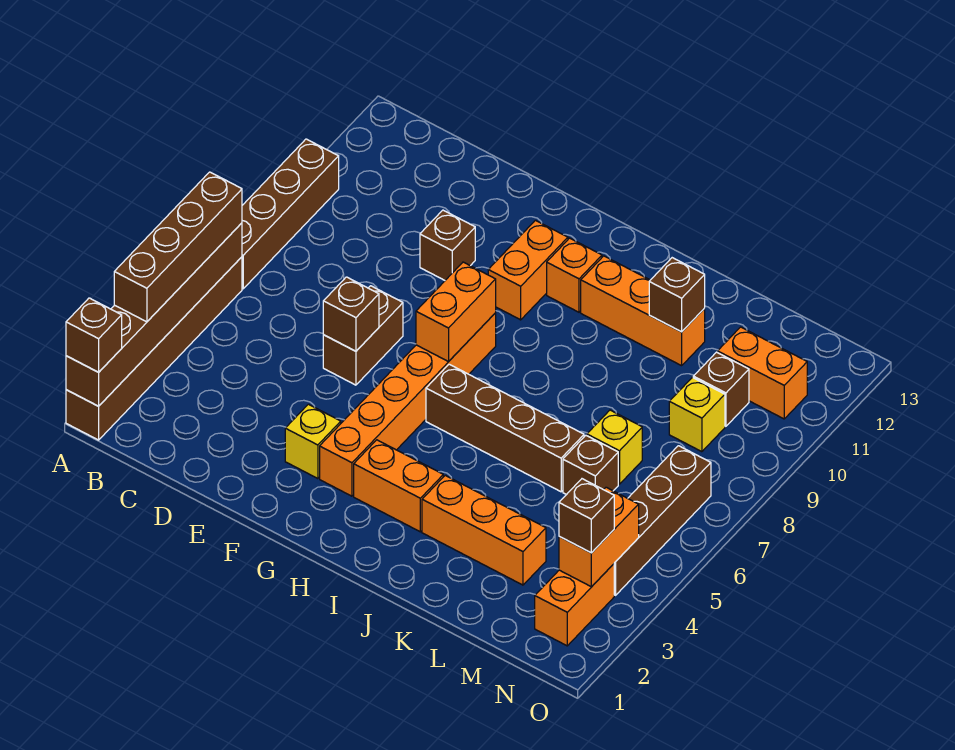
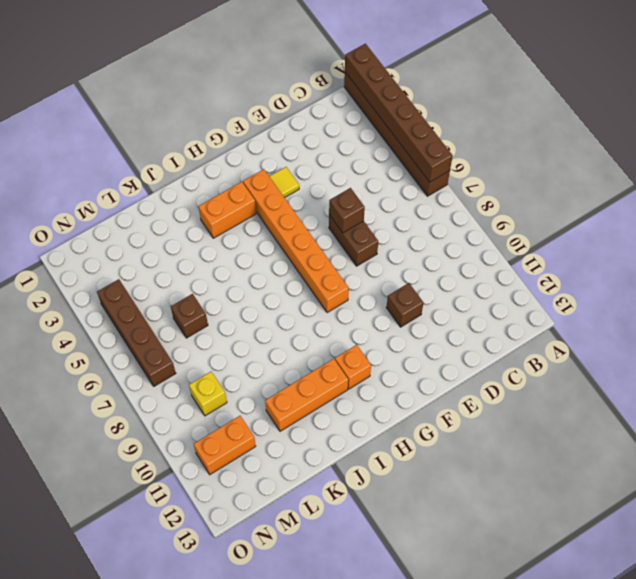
yellow tile F3 level 1 -> yellow brick F3 level 1
none -> brown brick A7:A10 level 1
none -> orange brick G10:G11 level 1
none -> brown brick H6:K6 level 1

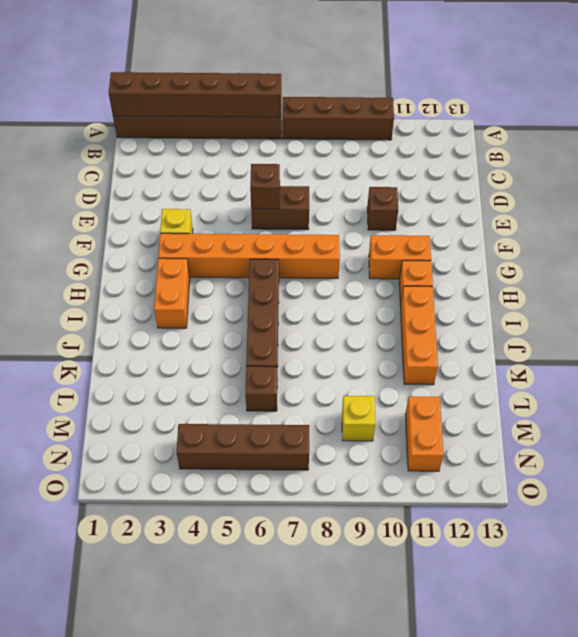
none -> orange brick J3:L3 level 1
none -> yellow brick L7 level 1
none -> brown brick M10 level 1

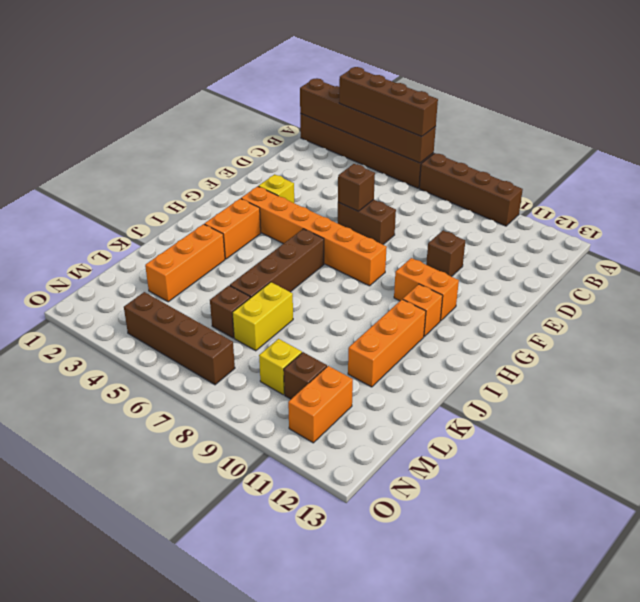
yellow brick K7:L7 level 1 -> yellow brick L7 level 1
none -> orange brick N2:N3 level 1
none -> orange brick G7:G8 level 2
none -> brown brick K11 level 2

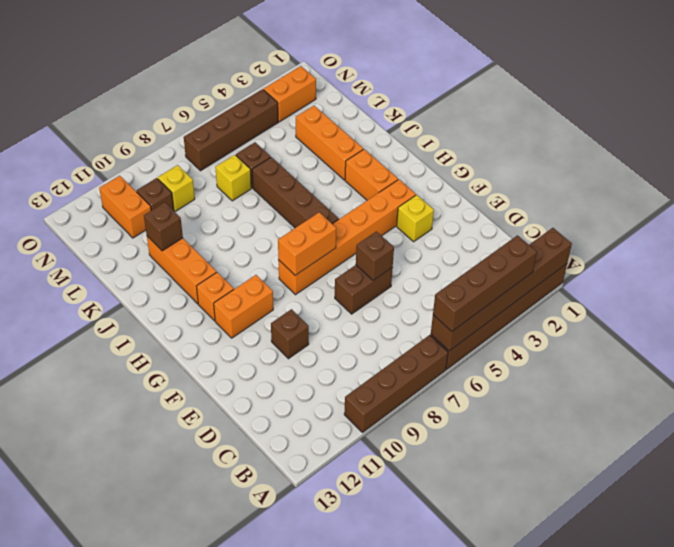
none -> orange brick N3:N4 level 2
none -> brown brick A1 level 3
none -> brown brick N3 level 3

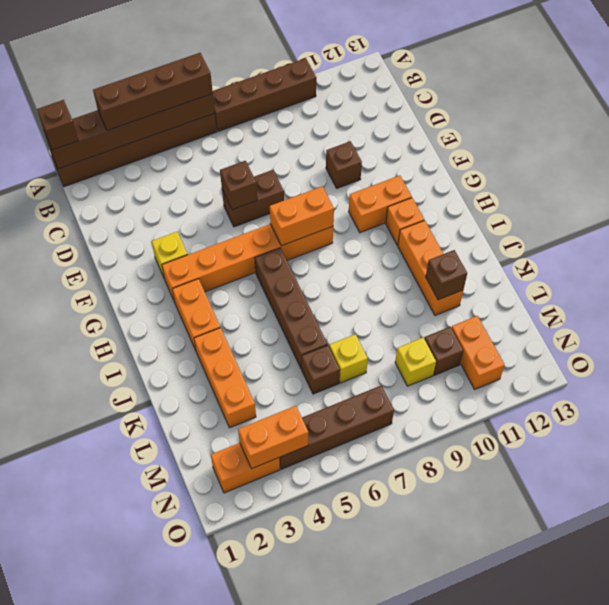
none -> brown brick N3 level 3

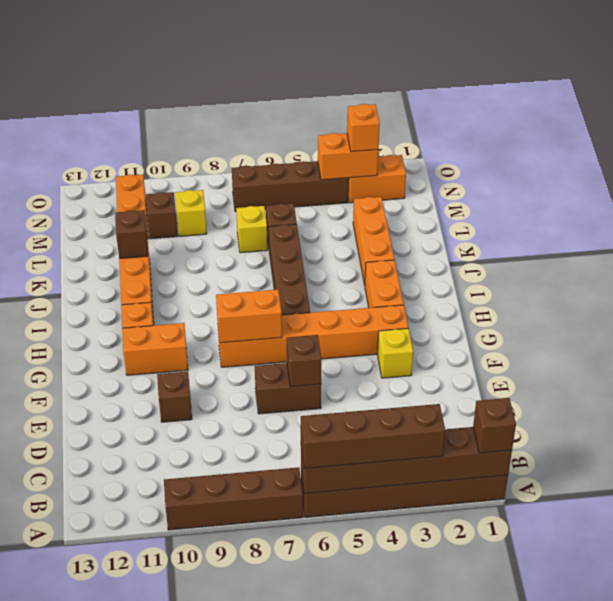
orange brick N3 level 3 -> brown brick N3 level 3

